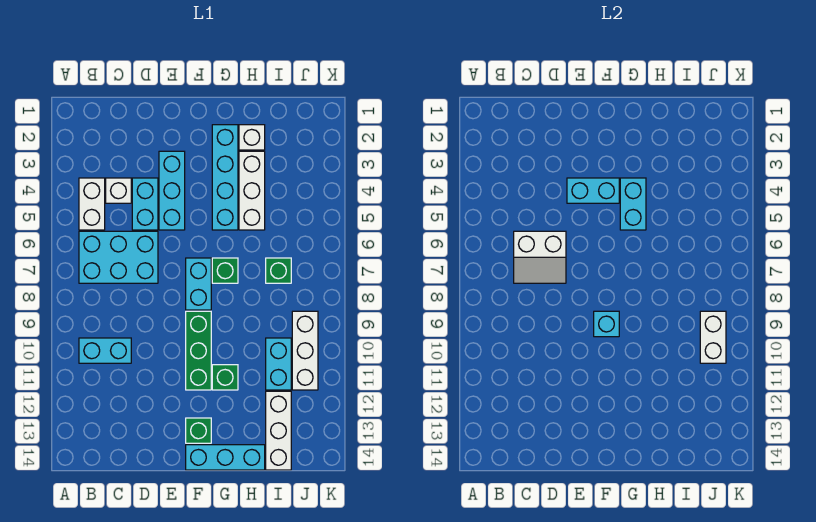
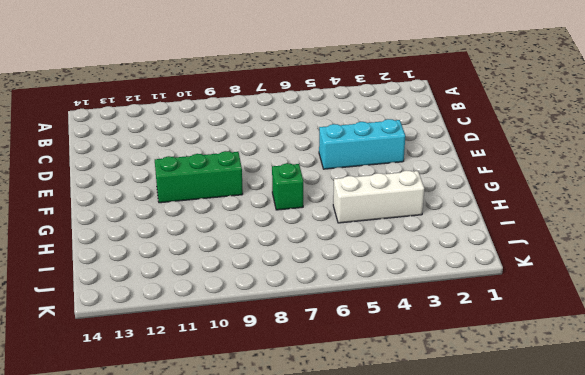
none -> white brick B4:B5 level 1
none -> cyan brick B6:D7 level 1
none -> cyan brick B10:C10 level 1

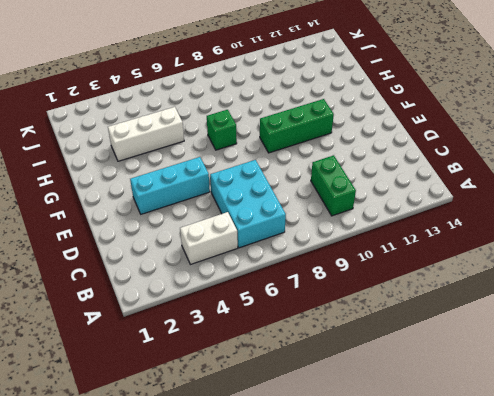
green brick B10:C10 level 1 -> cyan brick B10:C10 level 1
none -> white brick C4 level 1
none -> cyan brick D4:D5 level 1
none -> cyan brick F7:F8 level 1

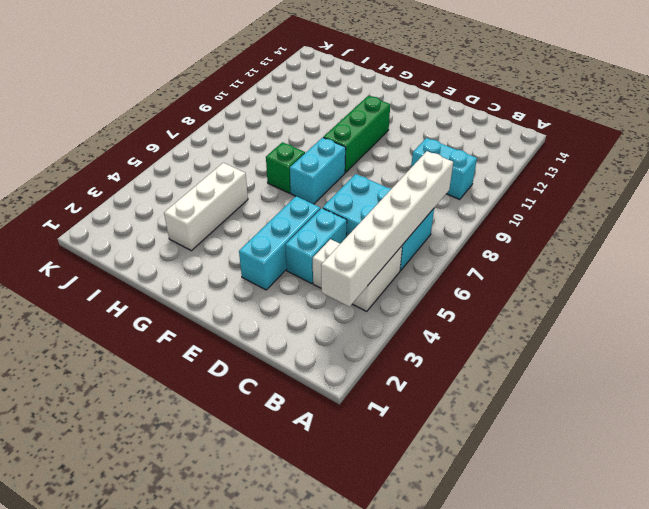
white brick B3:B8 level 2 -> none
none -> green brick F13 level 1
none -> cyan brick F14:H14 level 1
none -> cyan brick G2:G5 level 1

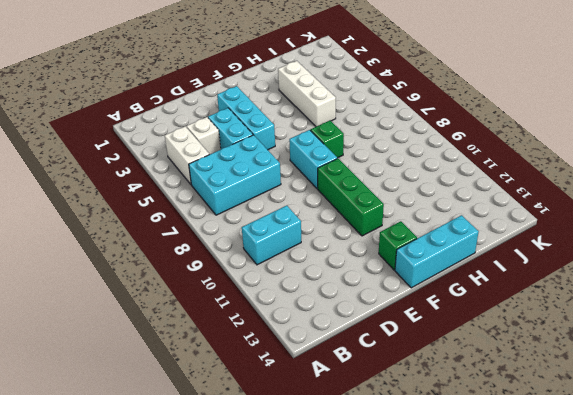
none -> cyan brick G2:G5 level 1
none -> green brick G11 level 1
none -> white brick H2 level 1

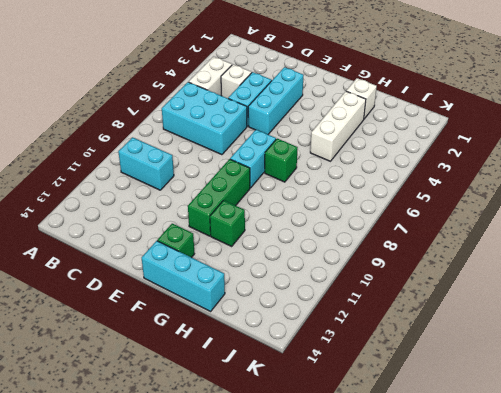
none -> cyan brick G2:G5 level 1
none -> green brick I7 level 1
none -> cyan brick I10:I11 level 1

